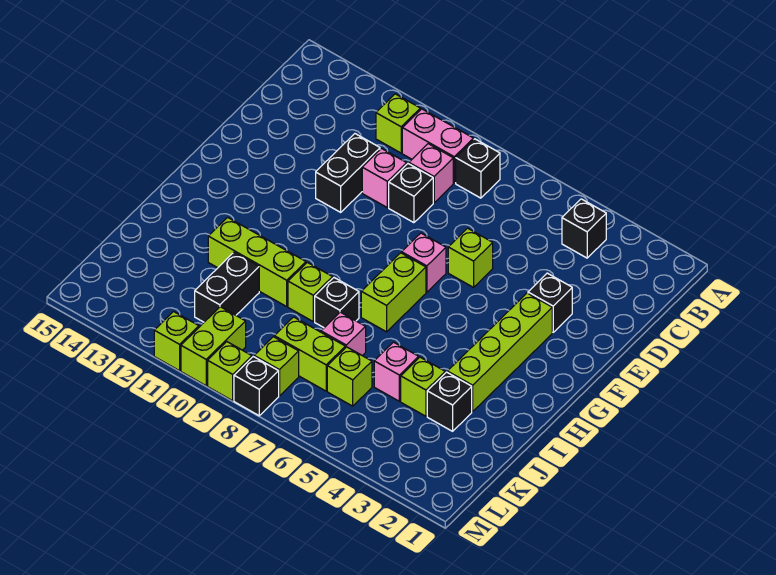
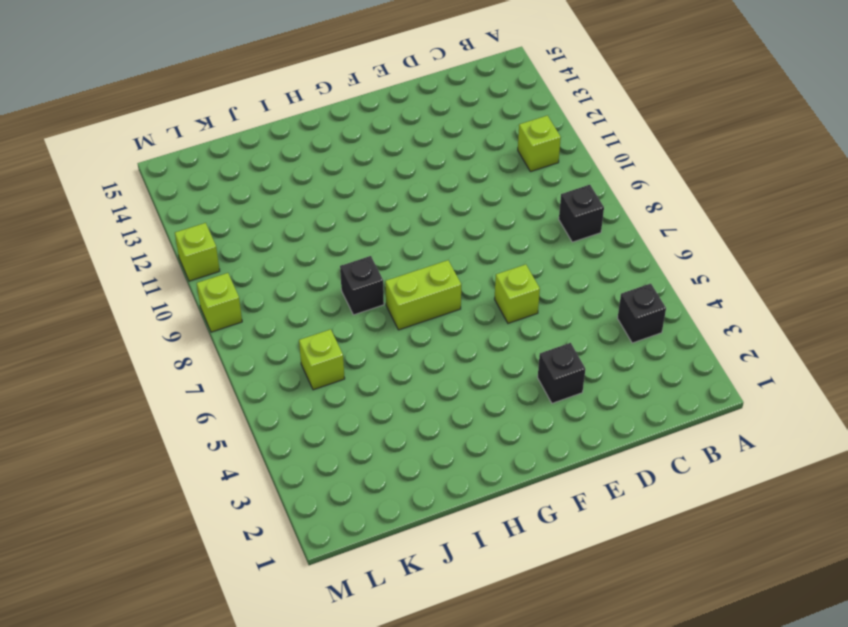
none -> pink brick B9:B10 level 1
none -> pink brick C9 level 1
none -> black brick D9 level 1

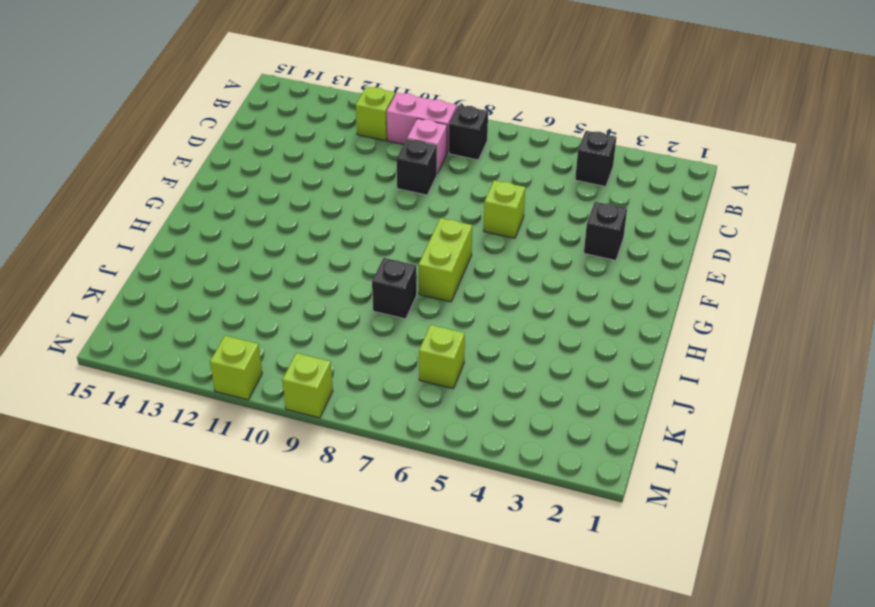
none -> pink brick D10 level 1
none -> black brick D11:E11 level 1
none -> lime brick F3:I3 level 1

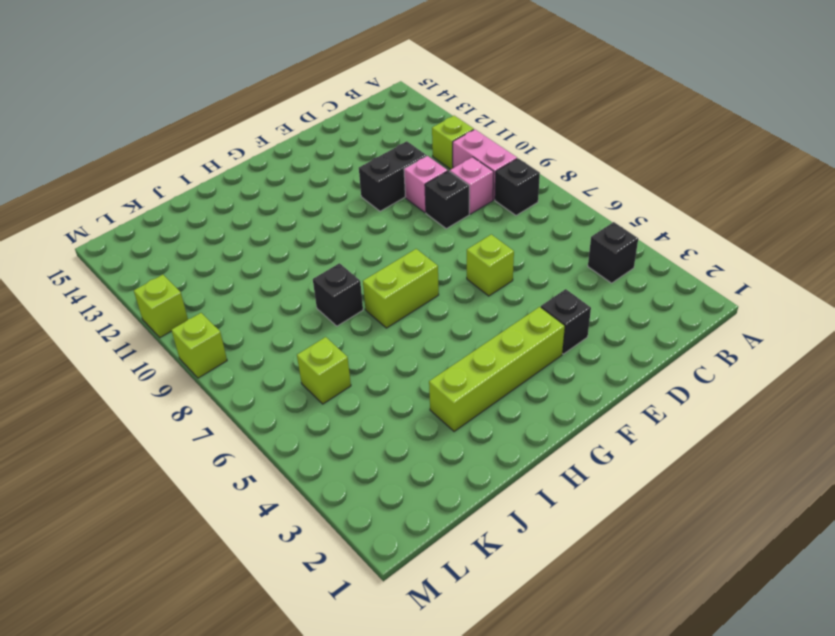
none -> pink brick F7 level 1
none -> lime brick I9 level 1
none -> lime brick I10:I12 level 1

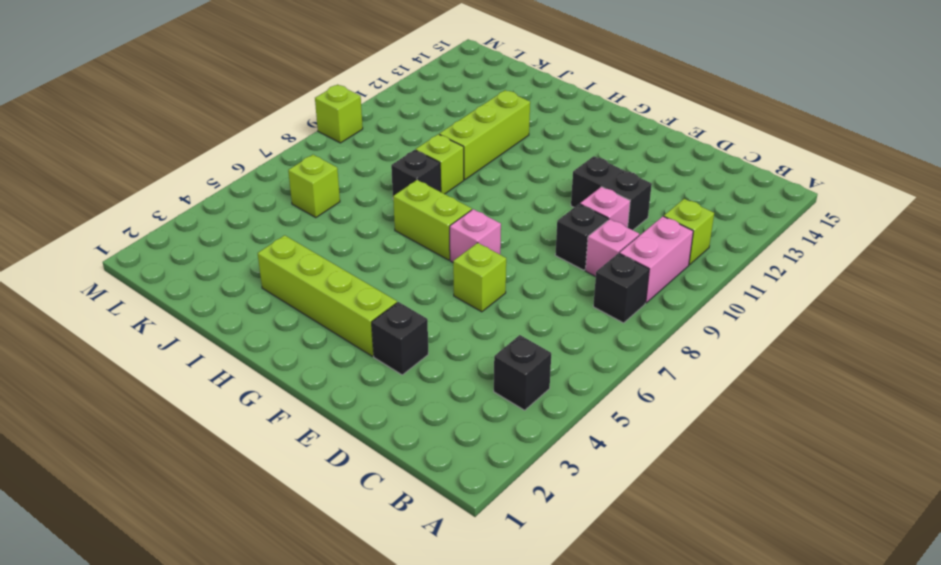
none -> black brick J3 level 1
none -> lime brick J4 level 1
none -> pink brick J5 level 1

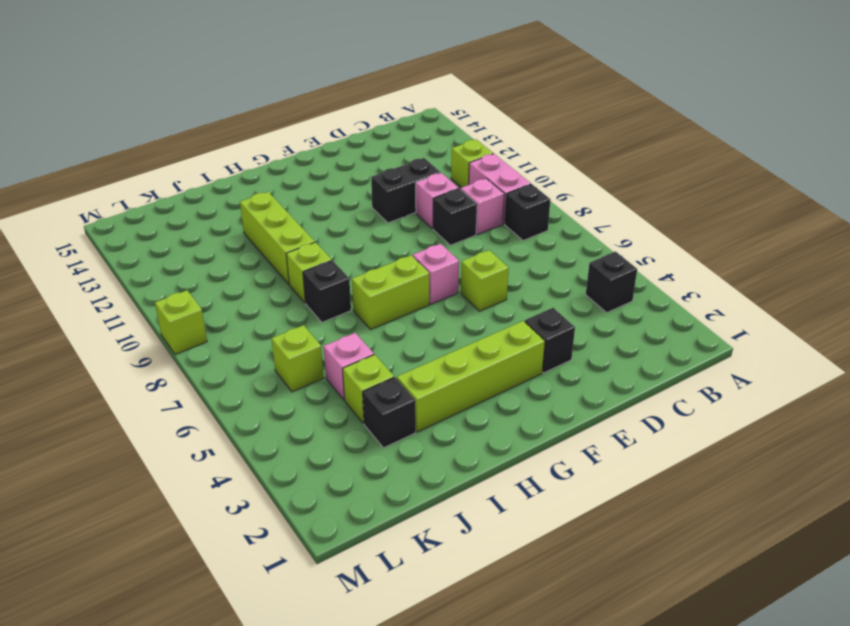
none -> pink brick J7 level 1
none -> black brick J11:K11 level 1
none -> lime brick K7:K8 level 1

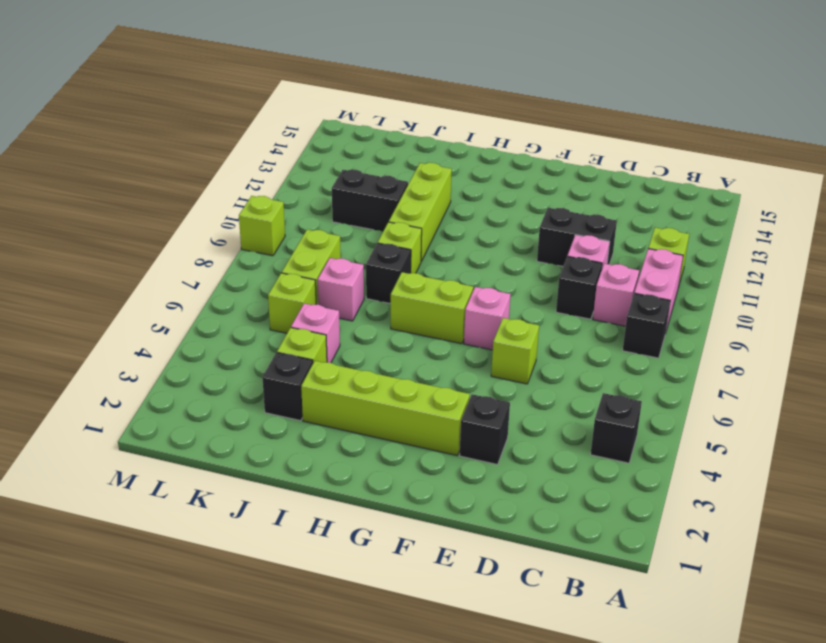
none -> lime brick L8 level 1
none -> lime brick L10:M10 level 1
none -> black brick M8 level 1

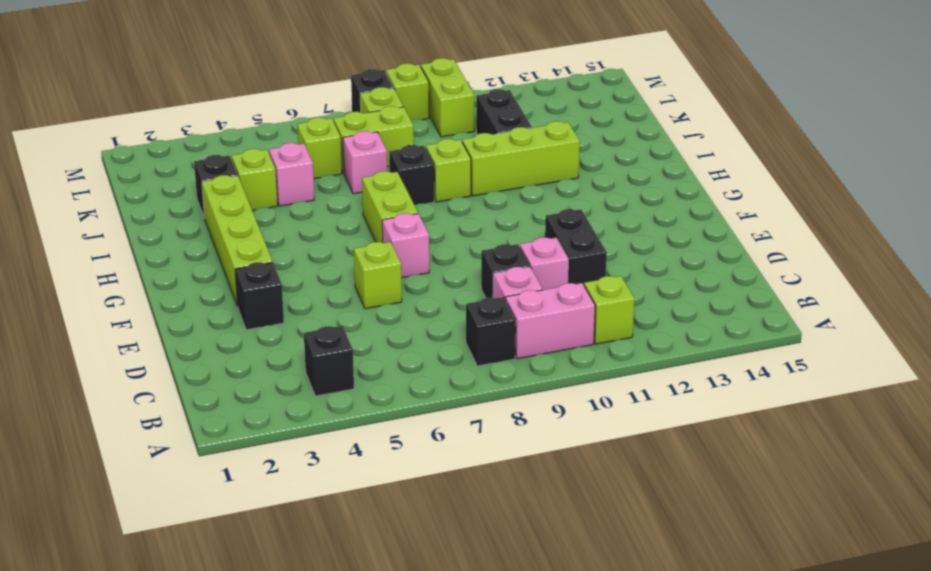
none -> lime brick M11 level 1

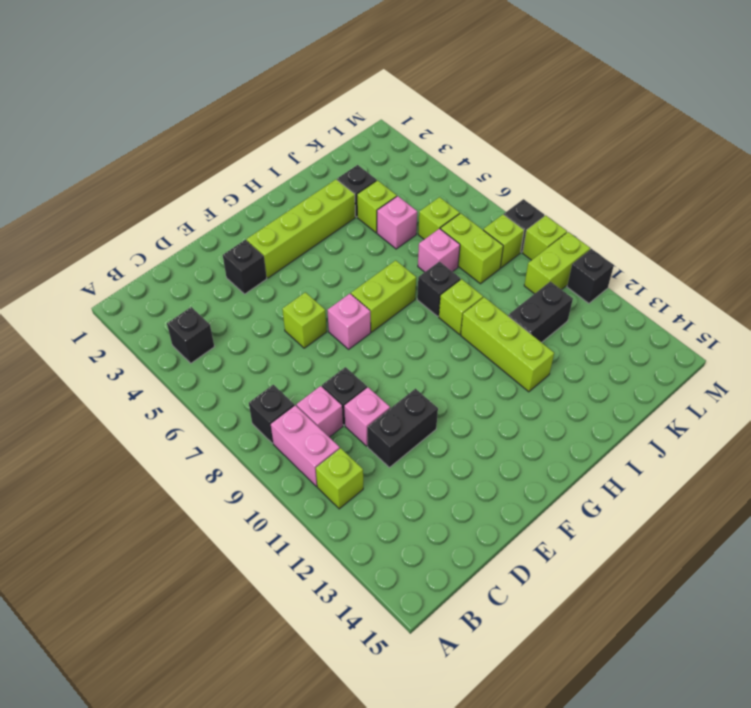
black brick M11 level 1 -> lime brick M11 level 1

